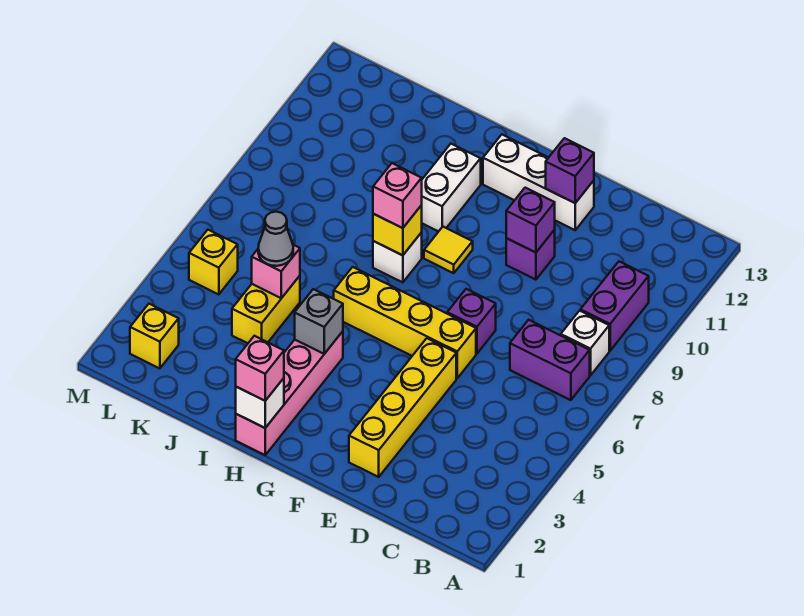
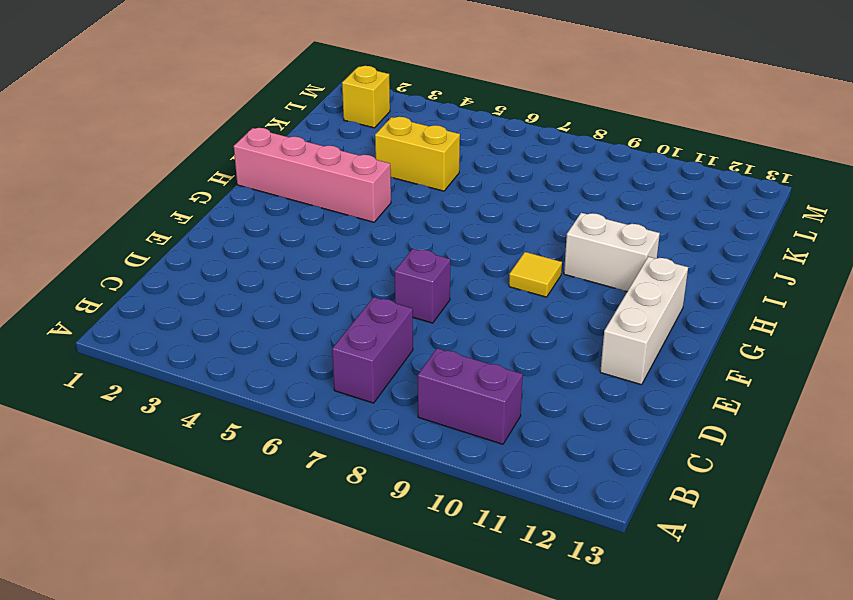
none -> white brick B8 level 1
none -> yellow brick E2:E5 level 1
none -> yellow brick E6:H6 level 1

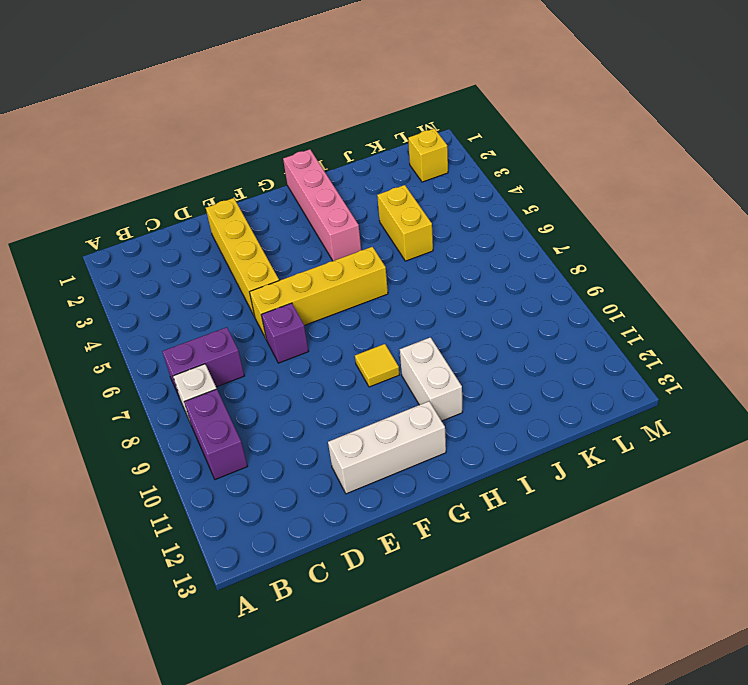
none -> purple brick E10 level 1
none -> white brick H8 level 1
none -> yellow brick L5 level 1

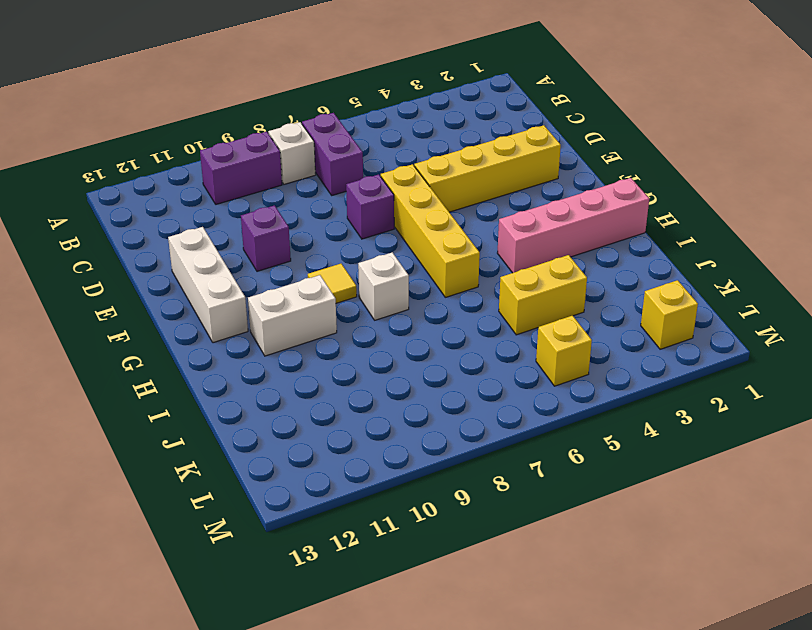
none -> purple brick E10 level 2
none -> purple brick E12 level 2
none -> white brick H1 level 2

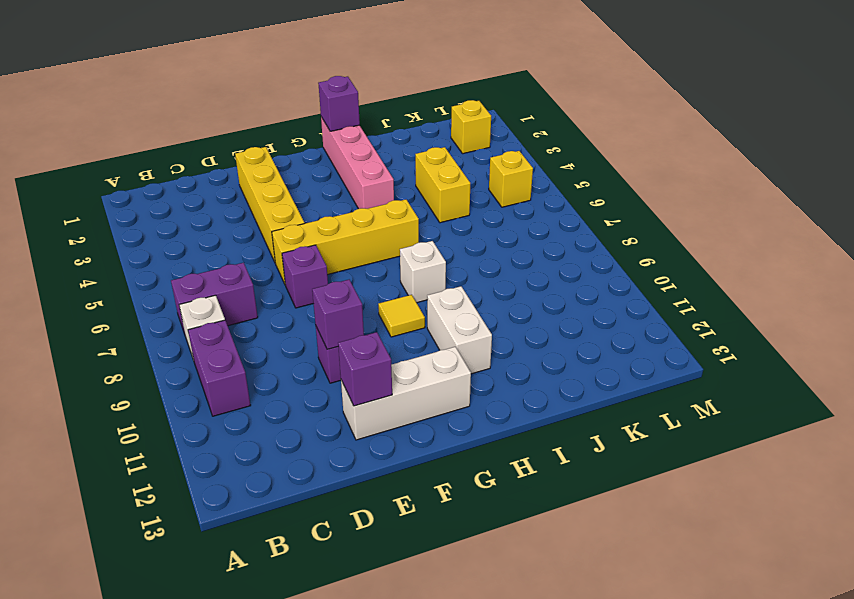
purple brick H1 level 2 -> white brick H1 level 2
none -> grey brick H4 level 2
none -> yellow brick H8 level 2
none -> pink brick J5 level 2

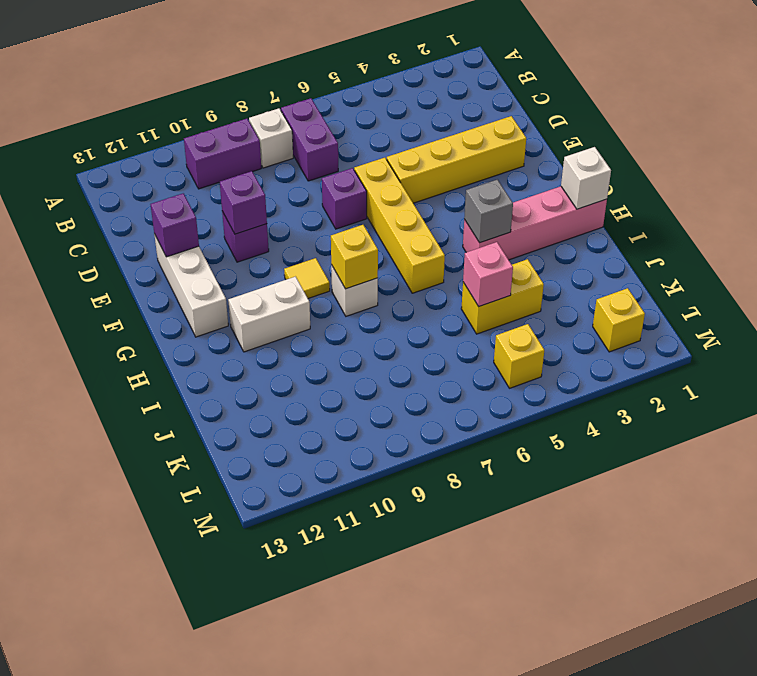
none -> pink brick H1 level 3
none -> pink brick H8 level 3
none -> grey cone J5 level 3

